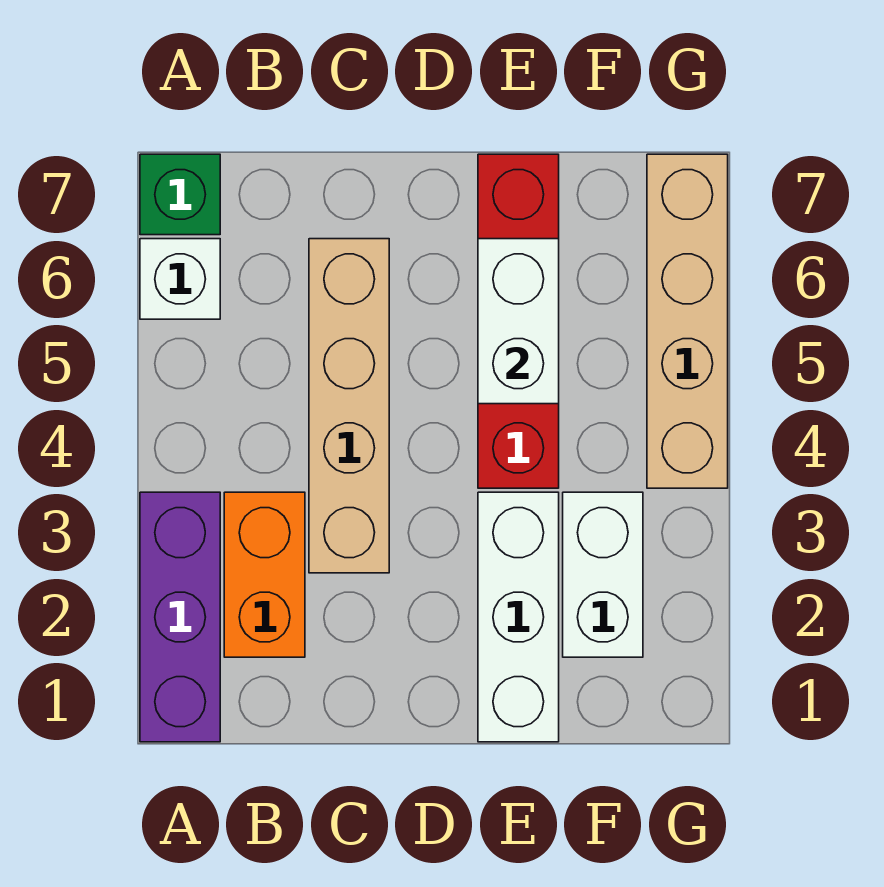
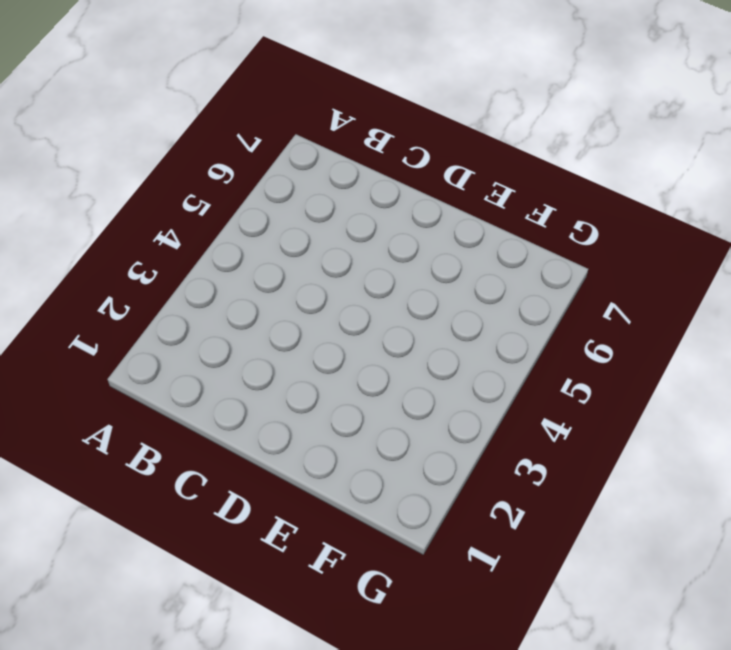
none -> purple brick A1:A3 level 1
none -> white brick A6 level 1

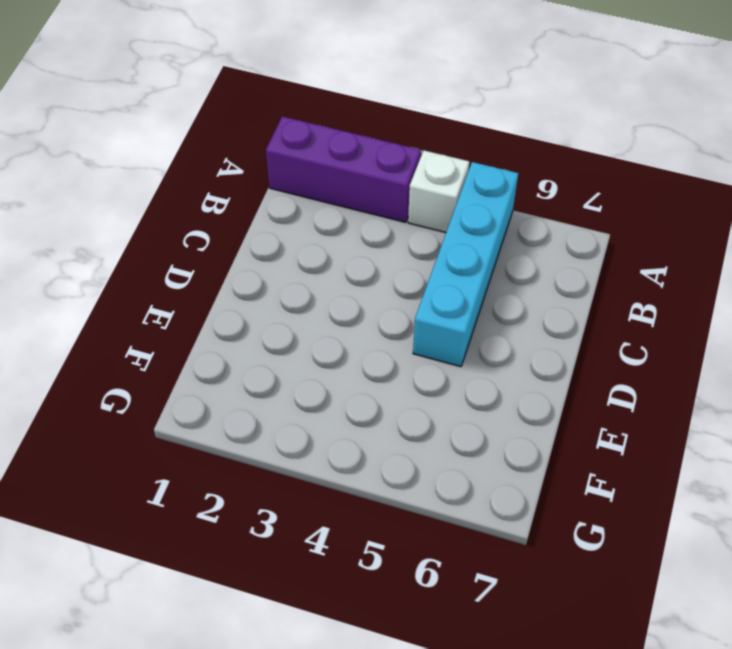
white brick A4 level 1 -> white brick A6 level 1
cyan brick A5:D5 level 1 -> tan brick C3:C6 level 1
none -> green brick A7 level 1
none -> orange brick B2:B3 level 1

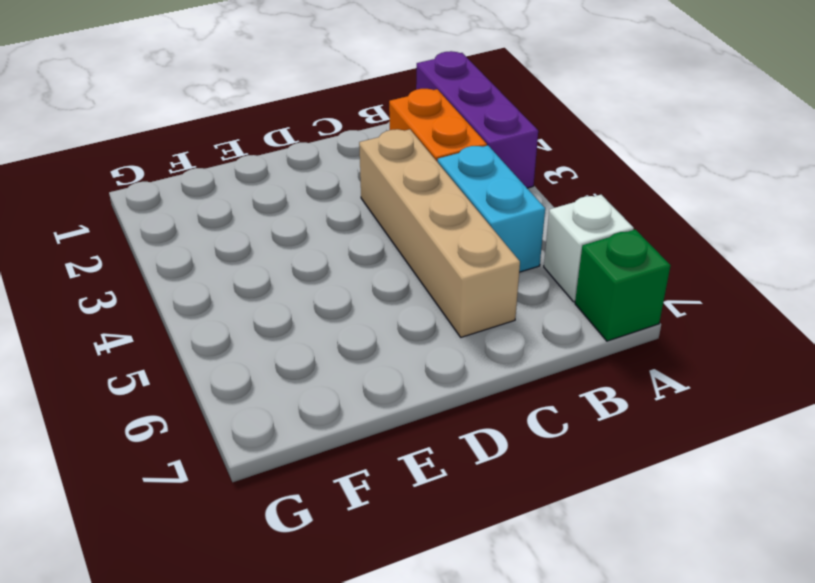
cyan brick B4:B5 level 1 -> none
none -> white brick E1:E3 level 1
none -> red brick E4:E7 level 1

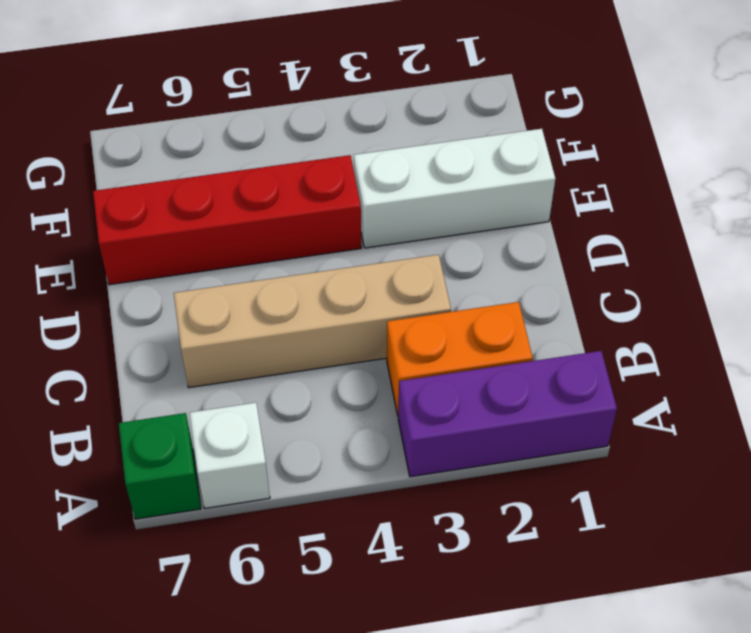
none -> white brick F2:F3 level 1
none -> tan brick G4:G7 level 1

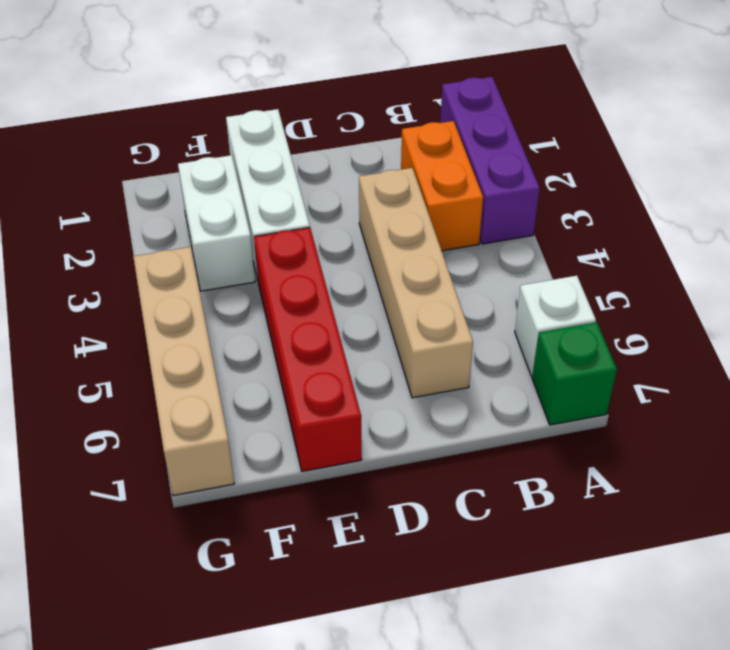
none -> white brick E5:E6 level 2

